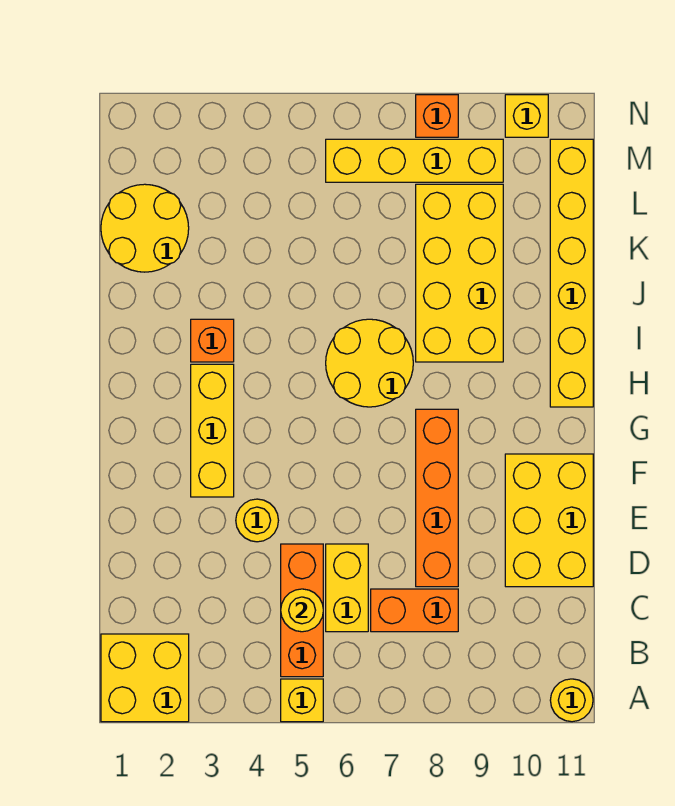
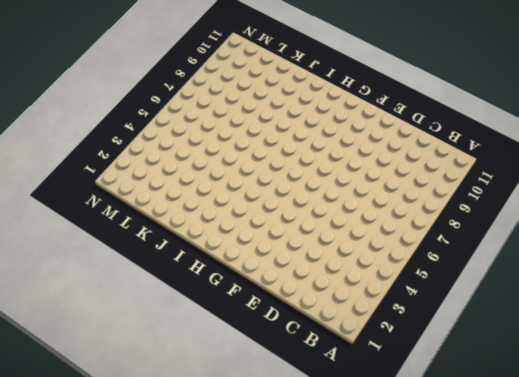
none -> yellow brick A1:B2 level 1
none -> yellow brick A5 level 1
none -> yellow round brick A11 level 1

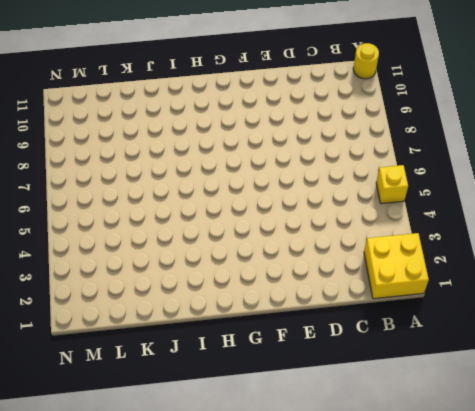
none -> orange brick B5:D5 level 1
none -> yellow brick C6:D6 level 1
none -> orange brick C7:C8 level 1

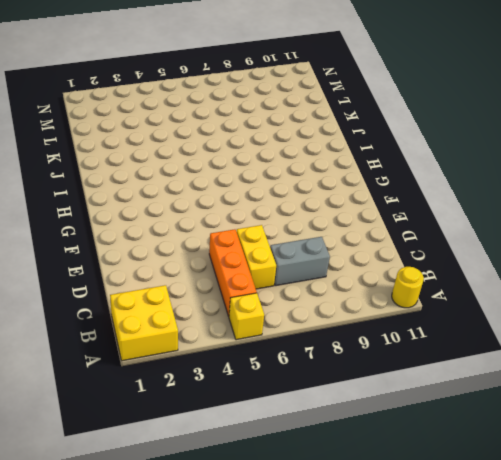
grey brick C7:C8 level 1 -> orange brick C7:C8 level 1
none -> orange brick D8:G8 level 1
none -> yellow brick D10:F11 level 1
none -> yellow round brick E4 level 1

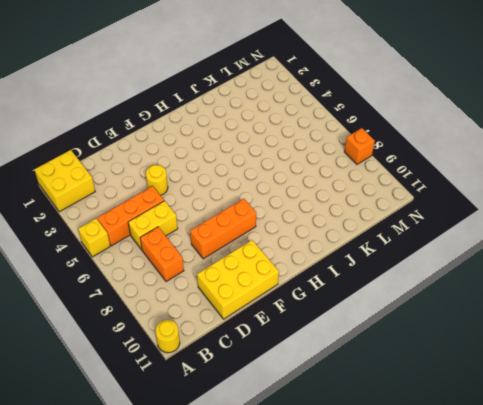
orange brick E8:G8 level 1 -> orange brick D8:G8 level 1
none -> yellow brick F3:H3 level 1
none -> yellow round brick H6:I7 level 1
none -> yellow brick H11:M11 level 1

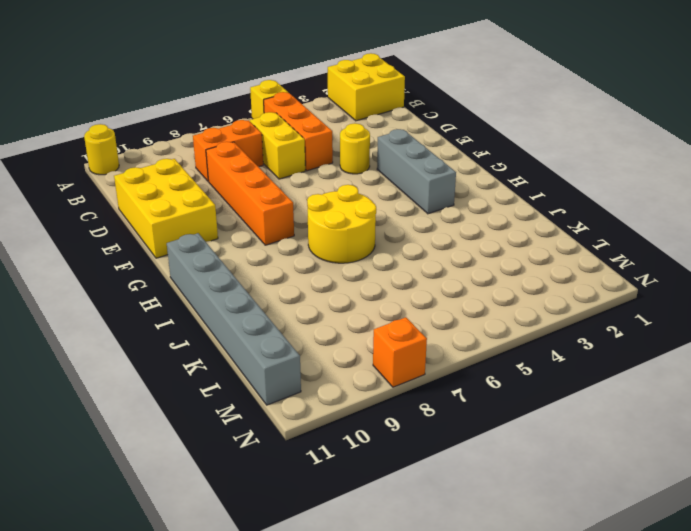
grey brick F3:H3 level 1 -> yellow brick F3:H3 level 1
grey brick H11:M11 level 1 -> yellow brick H11:M11 level 1
none -> orange brick I3 level 1
none -> yellow brick I8:L9 level 1
none -> yellow round brick K1:L2 level 1

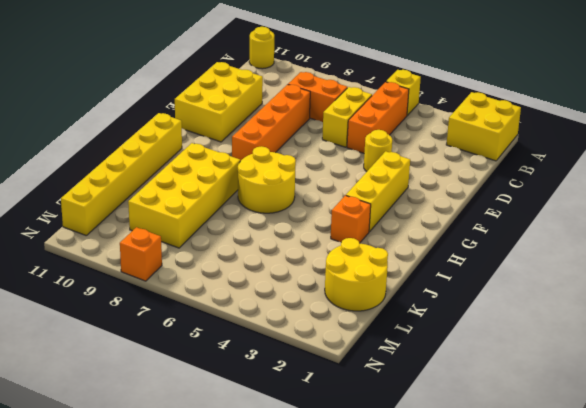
none -> yellow brick M6:M9 level 1
none -> yellow brick N10 level 1
none -> yellow round brick C5 level 2

